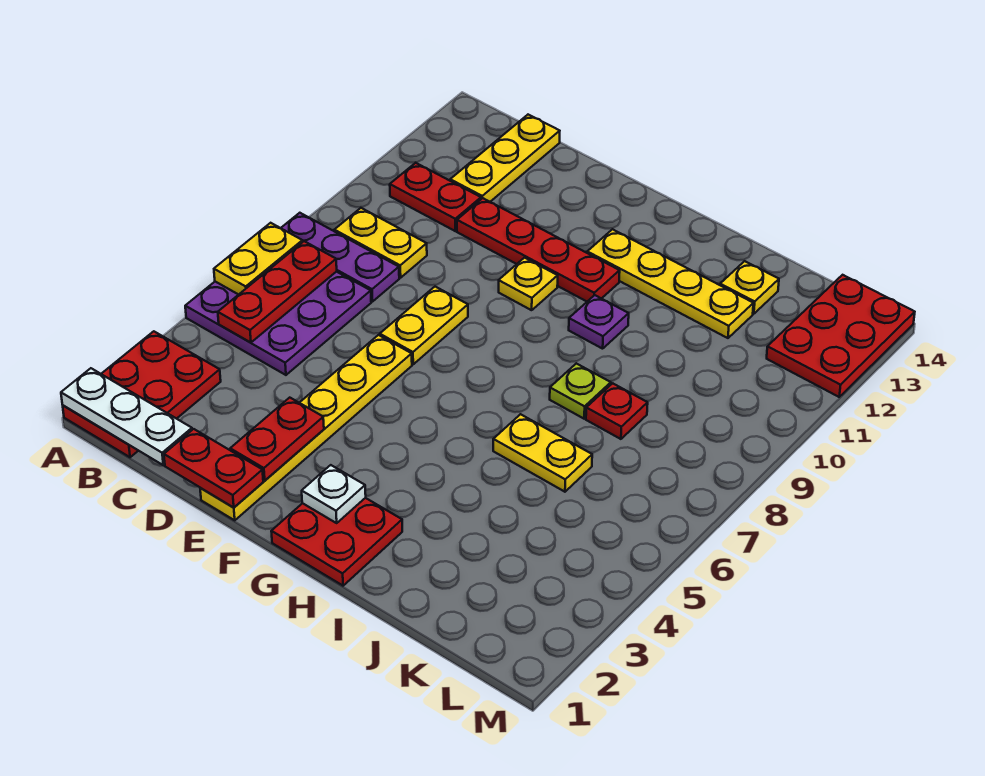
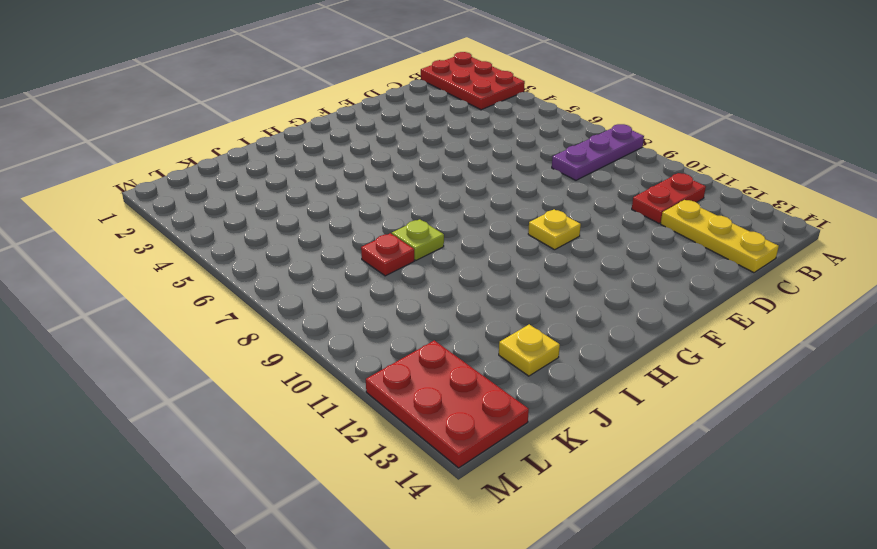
none -> purple plate A5:C7 level 1
none -> yellow plate B9:C9 level 1
none -> red plate D11:G11 level 1

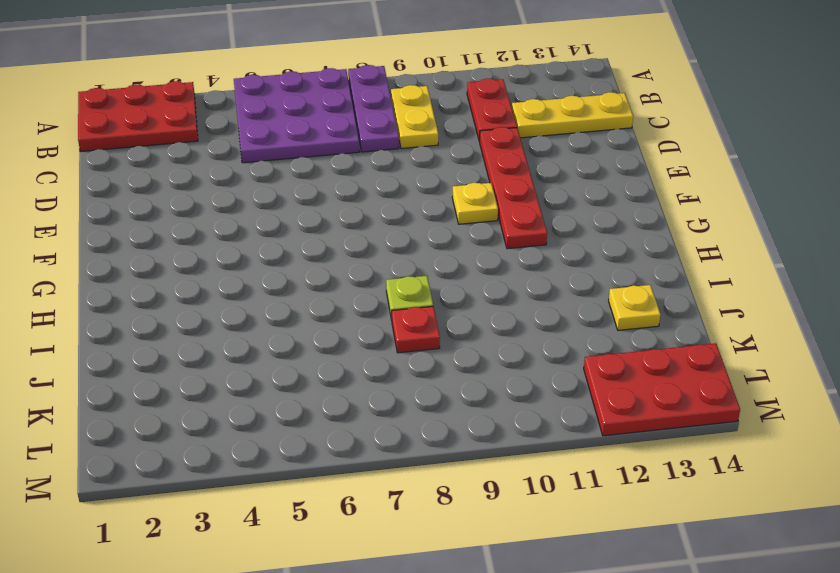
none -> yellow plate E1:E6 level 1
none -> yellow plate E7:E8 level 1
none -> red plate G1:H2 level 1

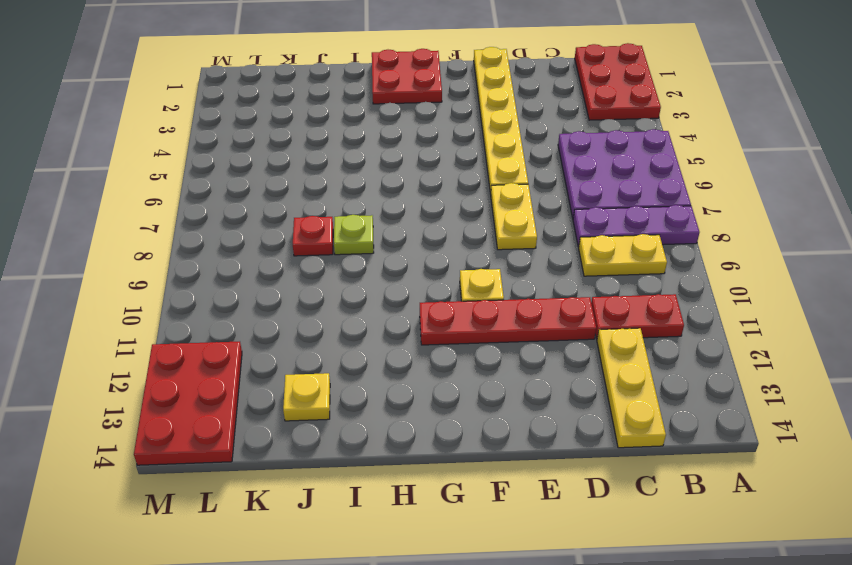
none -> yellow plate G12:J12 level 1
none -> purple plate H10 level 1
none -> yellow plate I6:J6 level 1

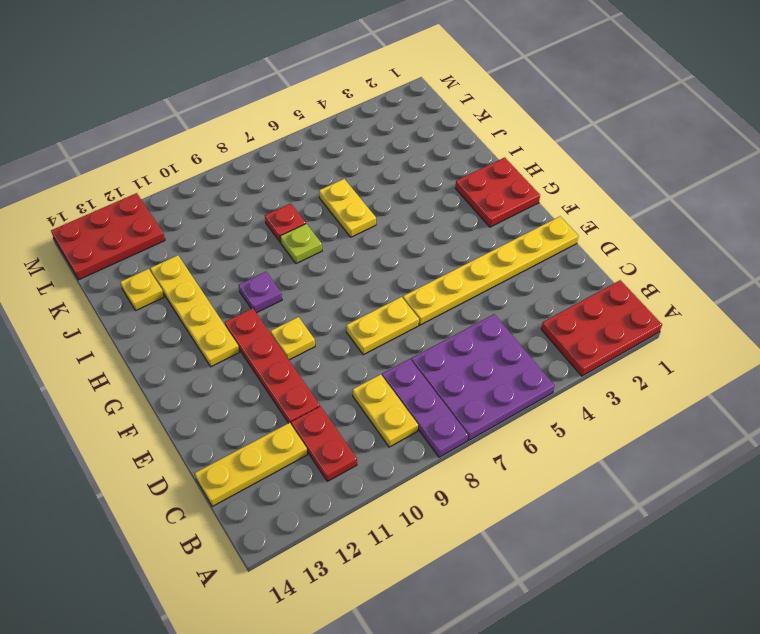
none -> white plate A1:C1 level 2
none -> yellow plate A6:A7 level 2
none -> red plate B5:B7 level 2

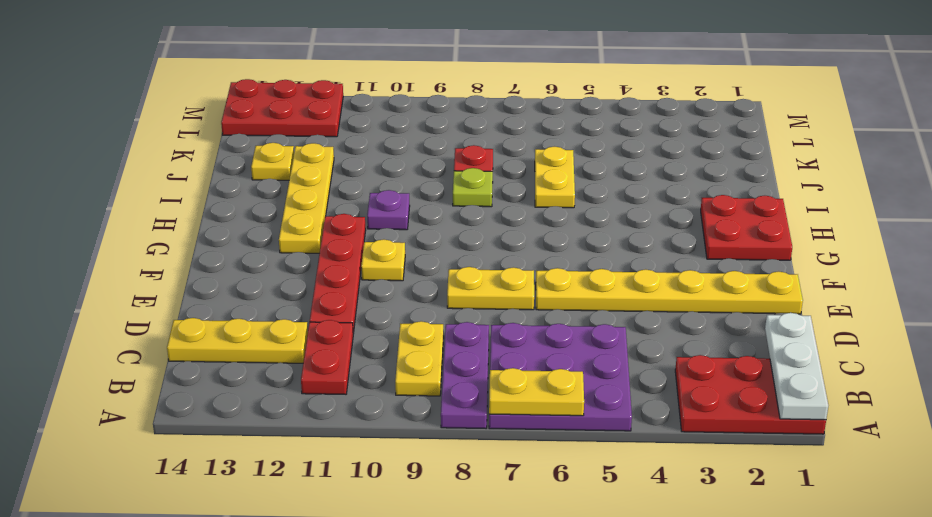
none -> red plate B5:B7 level 2
none -> red plate D1:E1 level 2
none -> red plate E2:E3 level 2

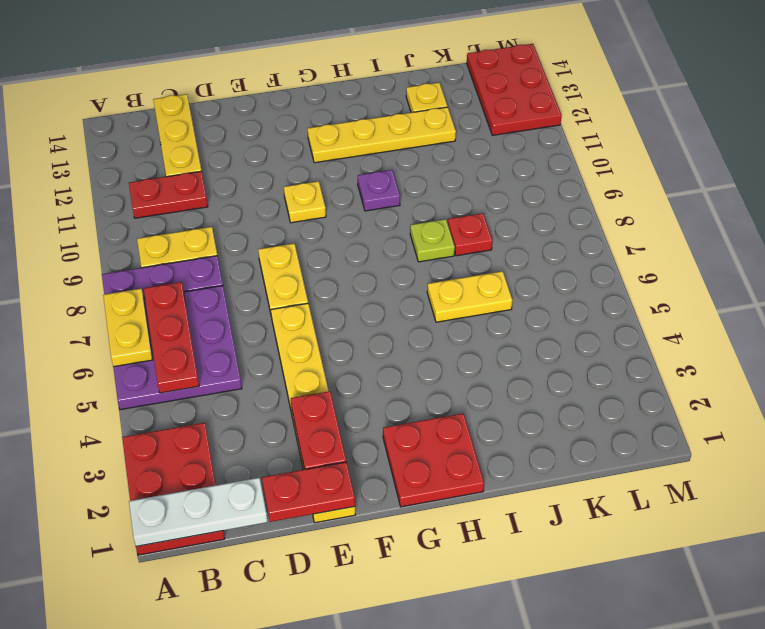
none -> red plate D11:G11 level 1
none -> white plate G2 level 2

